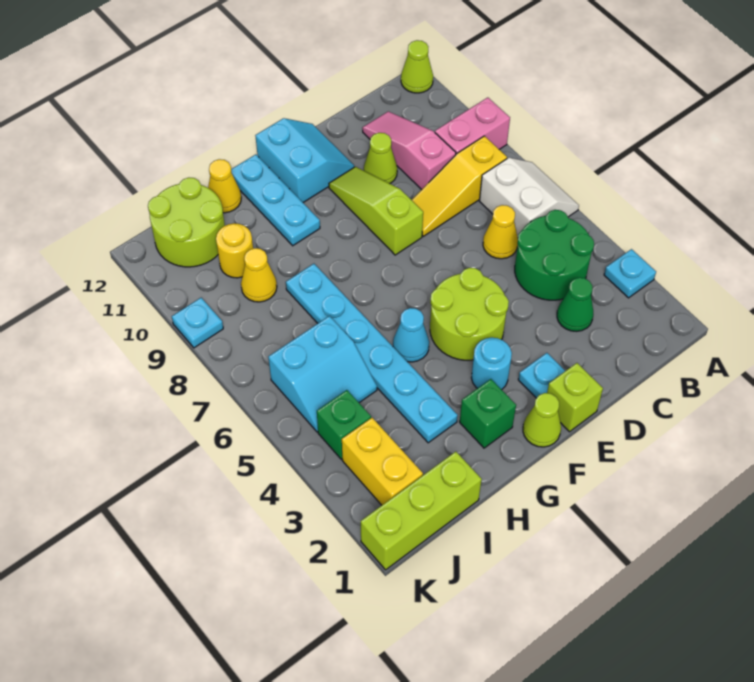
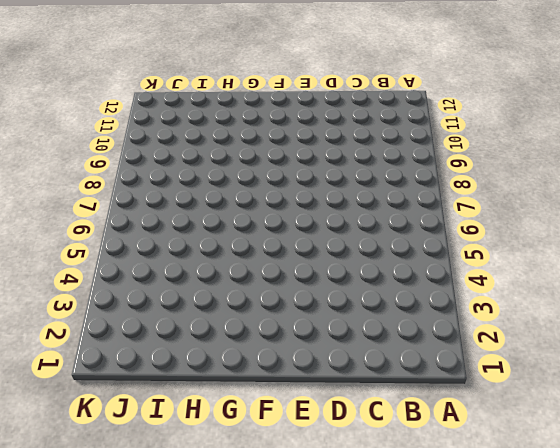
none -> cyan plate A3 level 1
none -> white slope A6:B7 level 1 top B
none -> pink brick A9:B9 level 1
none -> lime cone A12 level 1

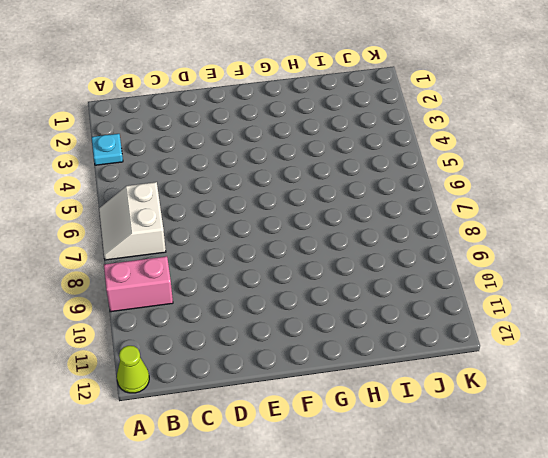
none -> green round brick B4:C5 level 1
none -> yellow slope B8:D8 level 1 top B
none -> green cone C3 level 1
none -> yellow cone C6 level 1

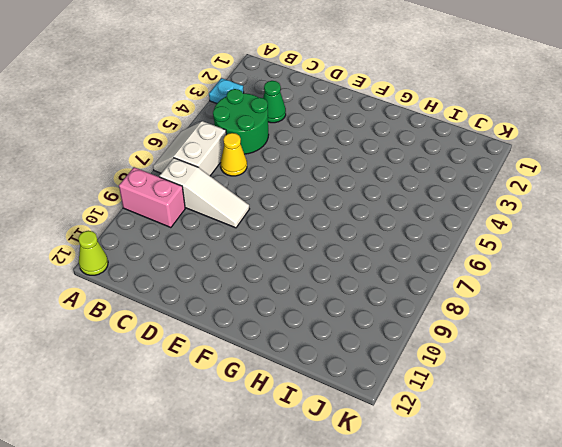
white slope B8:D8 level 1 top B -> yellow slope B8:D8 level 1 top B
none -> pink slope C9:C11 level 1 top 9
none -> lime cone D10 level 1
none -> lime brick E1 level 1
none -> cyan plate E2 level 1

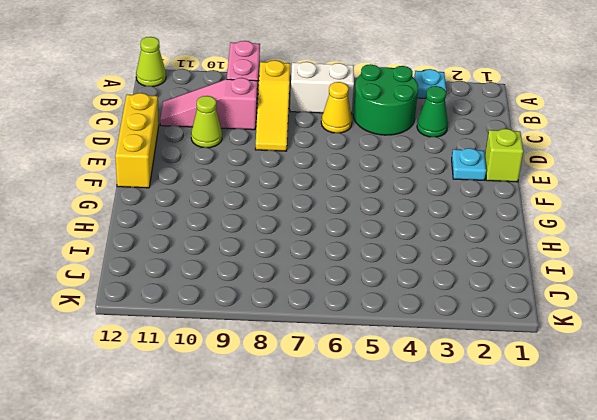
yellow brick D12:F12 level 1 -> cyan slope E11:F12 level 1 top F
none -> lime round brick E4:F5 level 1
none -> lime slope E8:E10 level 1 top 8
none -> lime cone F1 level 1
none -> cyan round brick F3 level 1

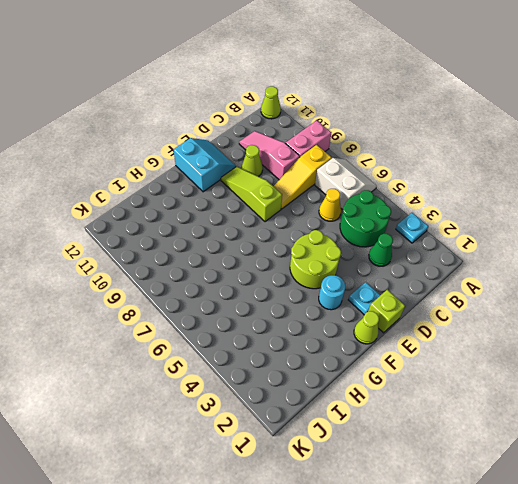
none -> green brick G2 level 1
none -> cyan cone G5 level 1
none -> cyan plate G10:G12 level 1
none -> cyan plate H3:H8 level 1

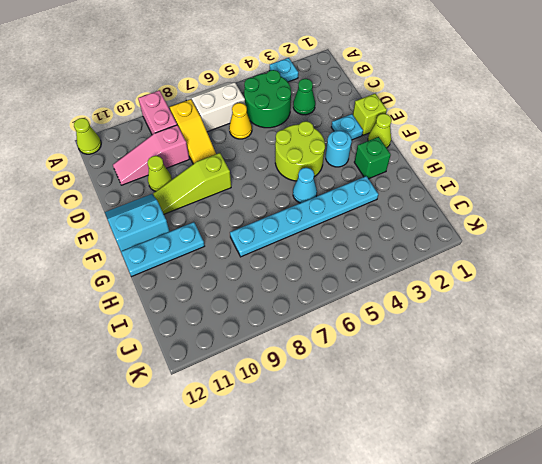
none -> yellow cone H12 level 1
none -> lime brick I1:K1 level 1
none -> cyan slope I5:J6 level 1 top 6
none -> yellow cone I9 level 1

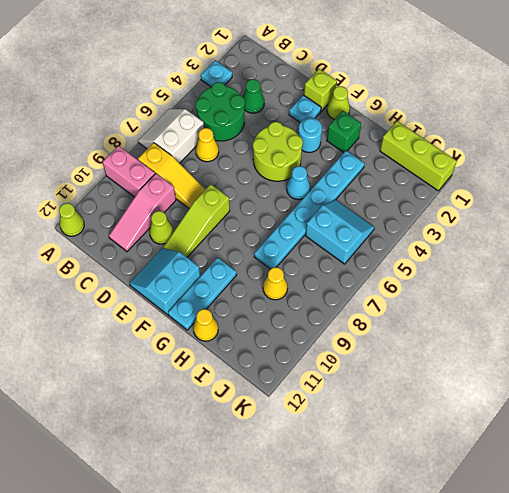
none -> yellow round brick I10 level 1
none -> lime round brick I11:J12 level 1
none -> yellow brick J2:J3 level 1
none -> green brick J4 level 1

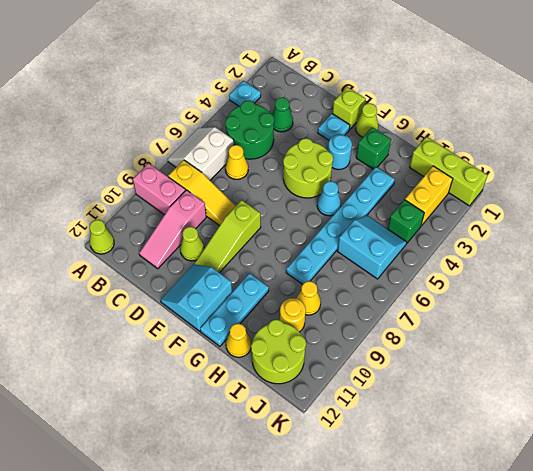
none -> cyan plate K9 level 1

